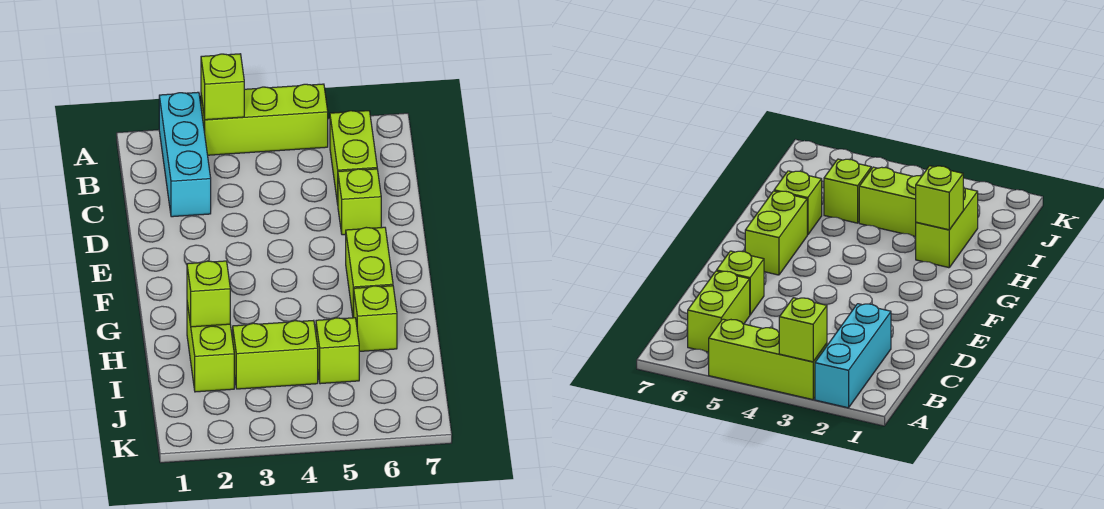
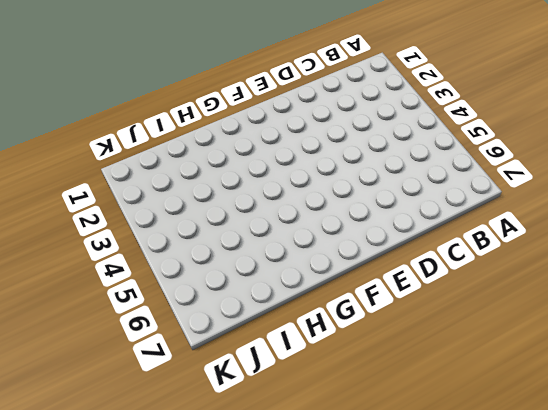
none -> cyan brick A2:C2 level 1
none -> lime brick A3:A5 level 1

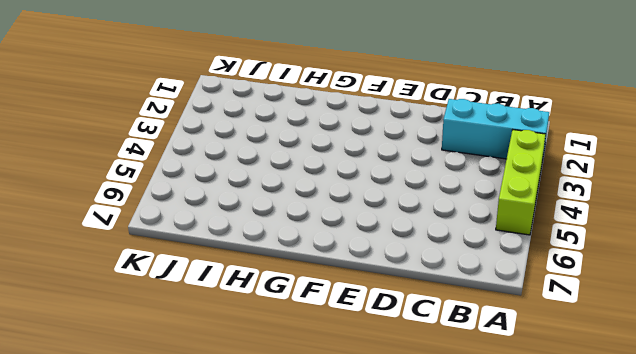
none -> lime brick B6:C6 level 1
none -> lime brick D6 level 1

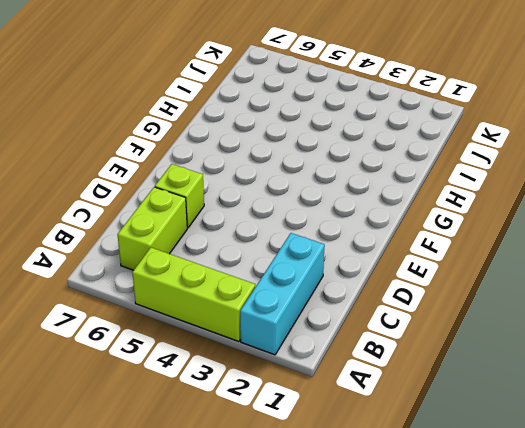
none -> lime brick F6:G6 level 1
none -> lime brick H2:I2 level 1

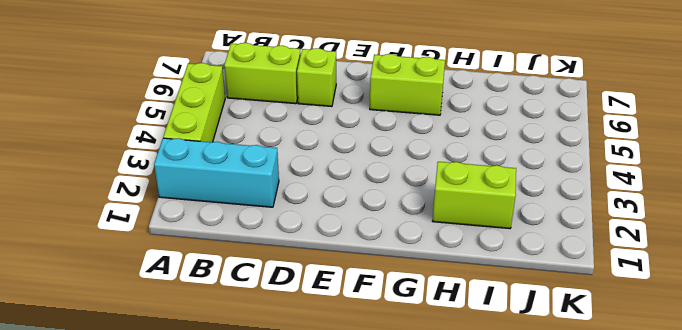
none -> lime brick H6 level 1
none -> lime brick I3:I4 level 1

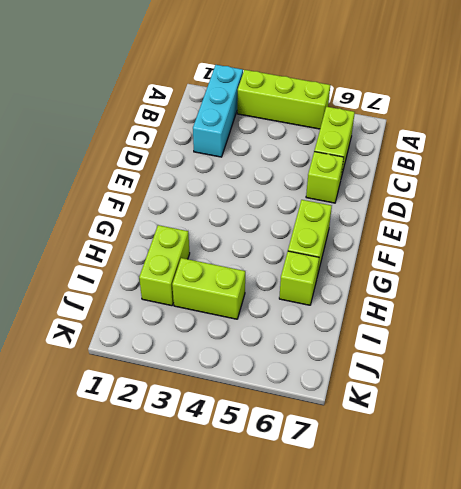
none -> lime brick I5 level 1
none -> lime brick A3 level 2

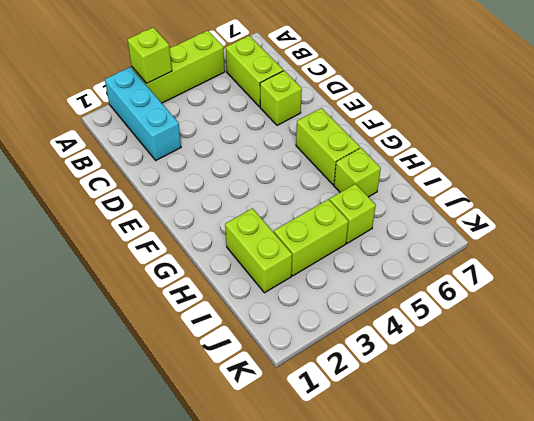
none -> lime brick H2 level 2

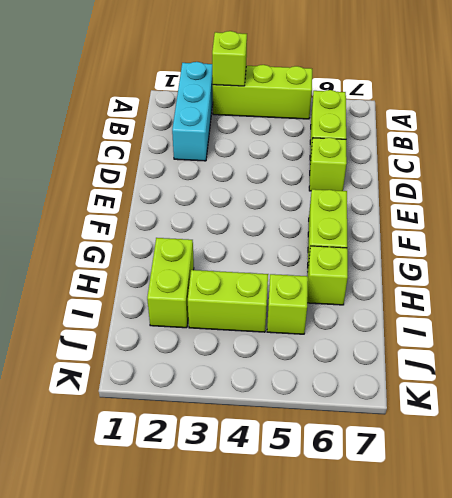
none -> lime brick H2 level 2

